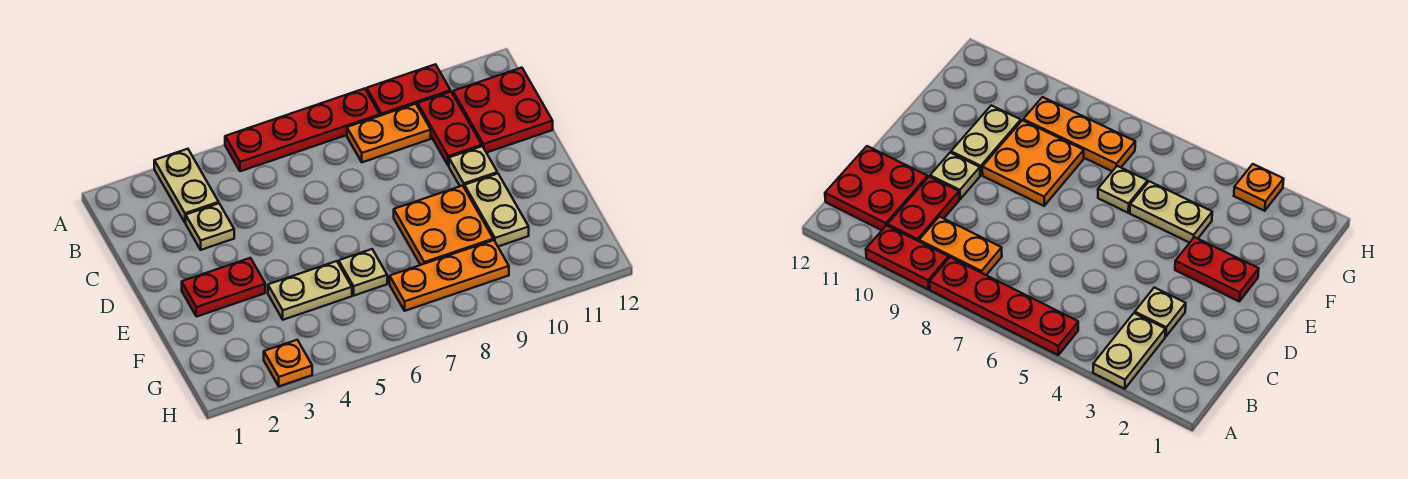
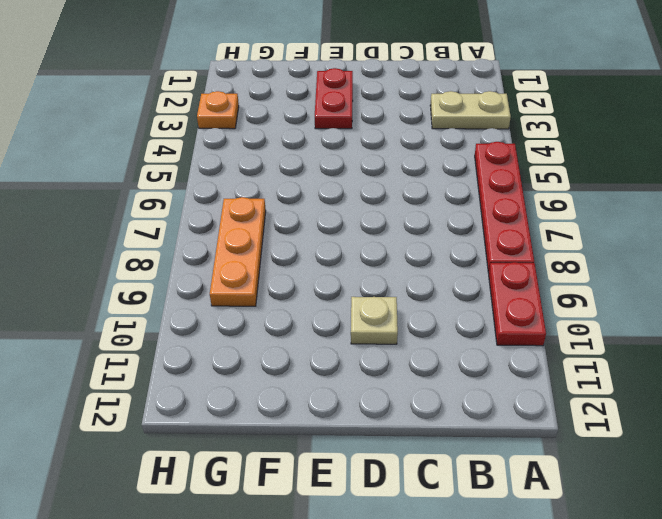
none -> orange plate B8:B9 level 1
none -> red plate B10:C10 level 1
none -> red plate B11:C12 level 1

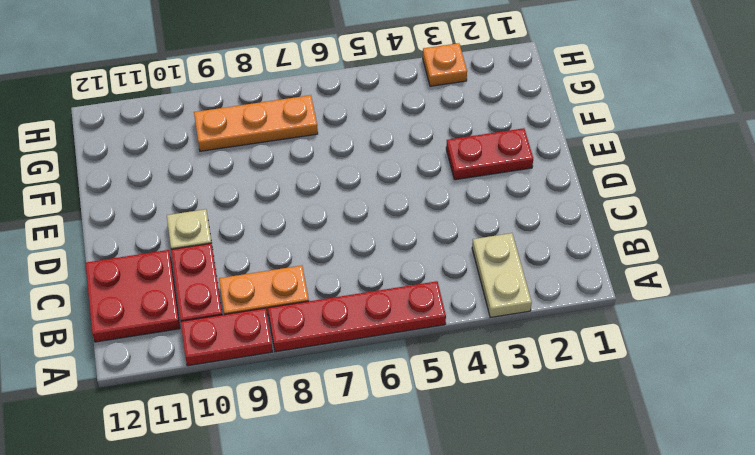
none -> tan plate C3 level 1
none -> orange plate E8:F9 level 1
none -> tan plate E10:F10 level 1

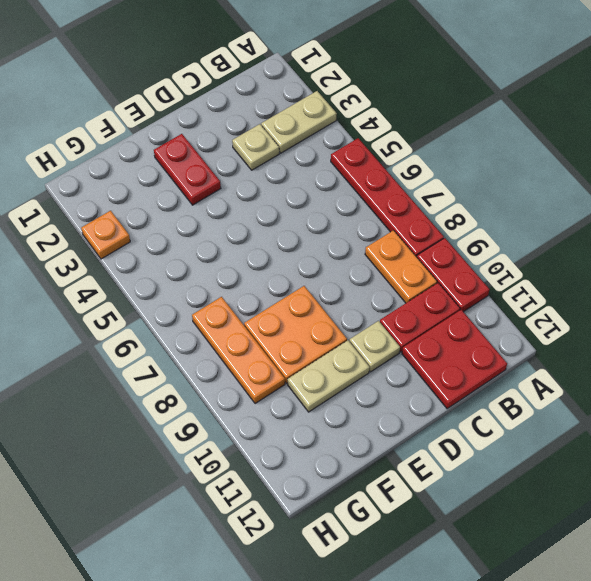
none -> tan plate F4:F5 level 1
none -> tan plate F6 level 1

